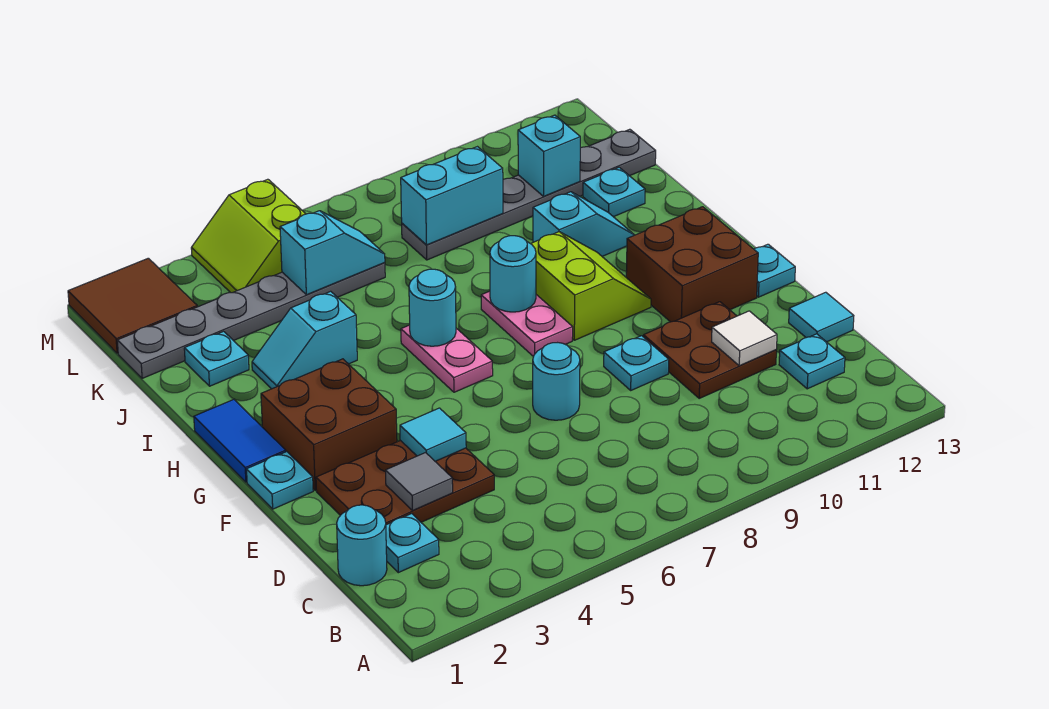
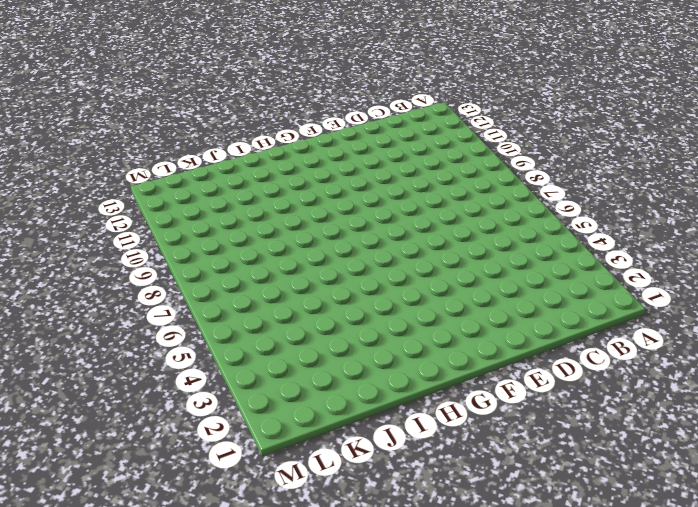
none -> cyan round brick C1 level 1
none -> cyan plate C2 level 1
none -> cyan plate C12 level 1
none -> brown plate D2:E4 level 1

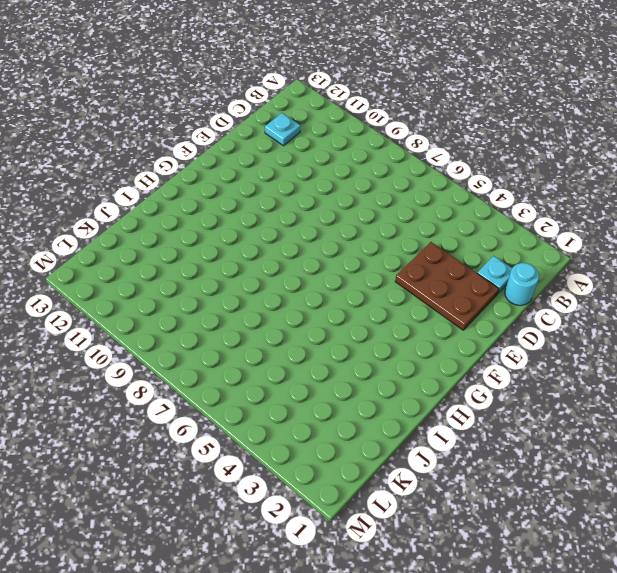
none -> brown plate D10:E11 level 1
none -> cyan tile D13 level 1
none -> cyan round brick E7 level 1
none -> cyan plate E9 level 1

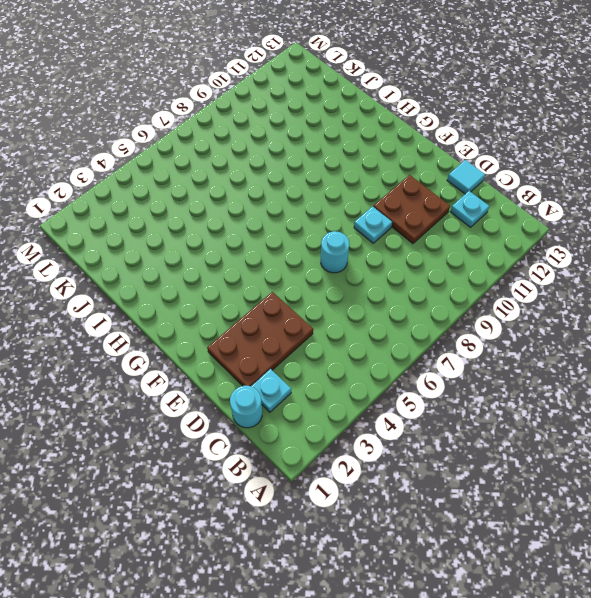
none -> cyan plate F1 level 1
none -> brown brick F2:G3 level 1
none -> brown brick F11:G12 level 1
none -> cyan plate F13 level 1

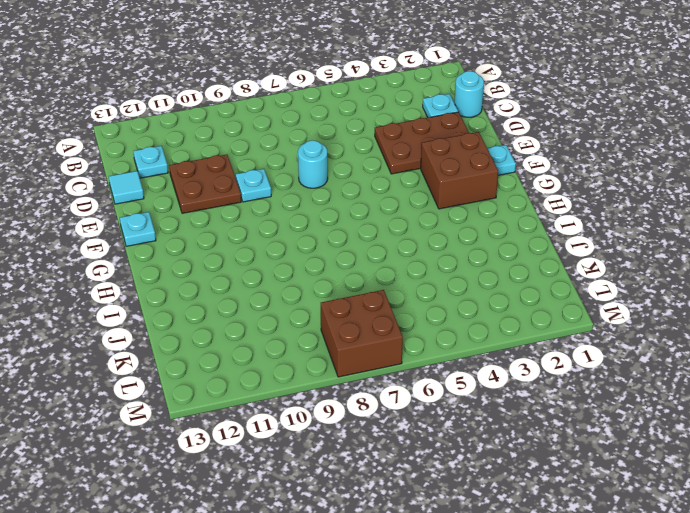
brown brick L7:M8 level 1 -> brown brick F11:G12 level 1
none -> blue tile G1:H1 level 1
none -> pink plate G6:H6 level 1
none -> pink plate G8:H8 level 1
none -> lime slope G9:H10 level 1 top 9

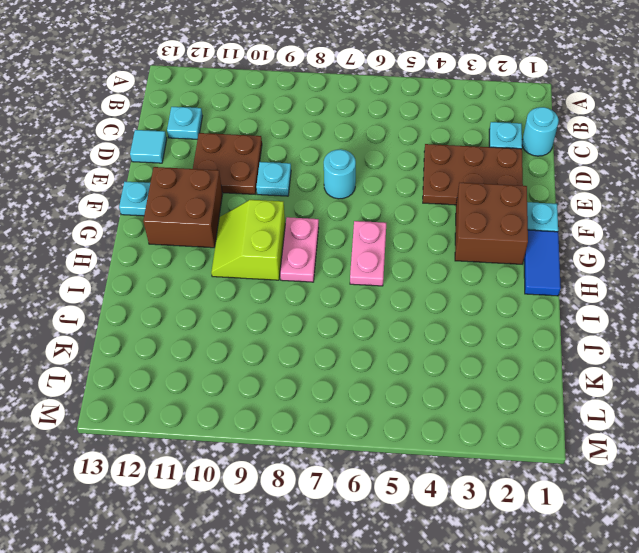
none -> cyan slope I3:I4 level 1 top 4
none -> cyan slope I10:I11 level 1 top 10
none -> cyan plate J2 level 1
none -> cyan plate J12 level 1

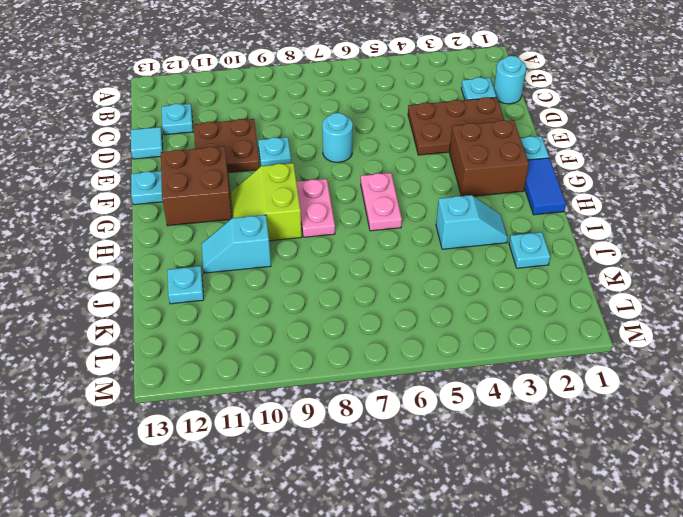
none -> grey plate K1:K6 level 1
none -> grey plate K8:K13 level 1
none -> brown tile L1:M2 level 1
none -> lime slope L4:M5 level 1 top 5

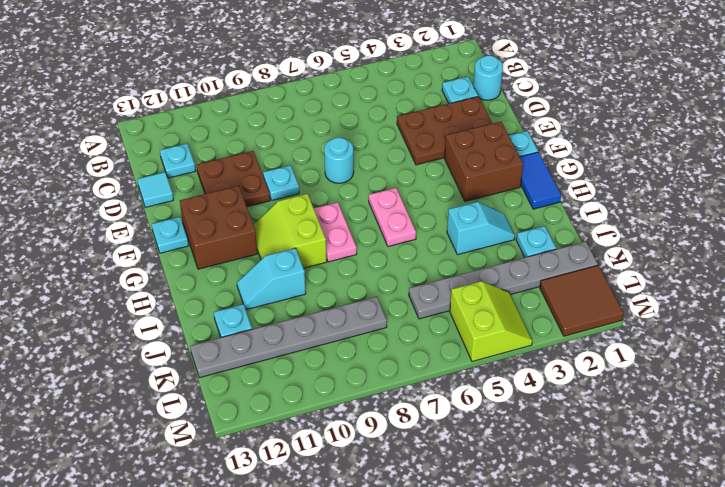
none -> grey tile D3 level 2
none -> white tile D11 level 2
none -> cyan tile E4 level 2
none -> cyan round brick H6 level 2

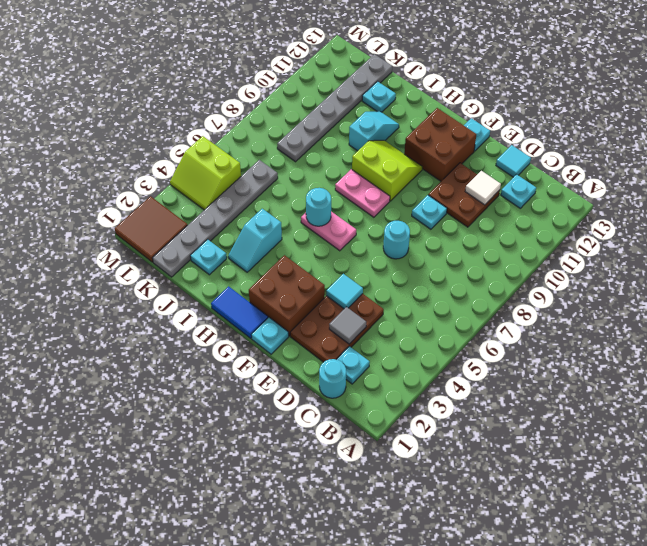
none -> cyan round brick H8 level 2
none -> cyan slope K5:K6 level 2 top 5
none -> cyan brick K8:K9 level 2
none -> cyan brick K11 level 2

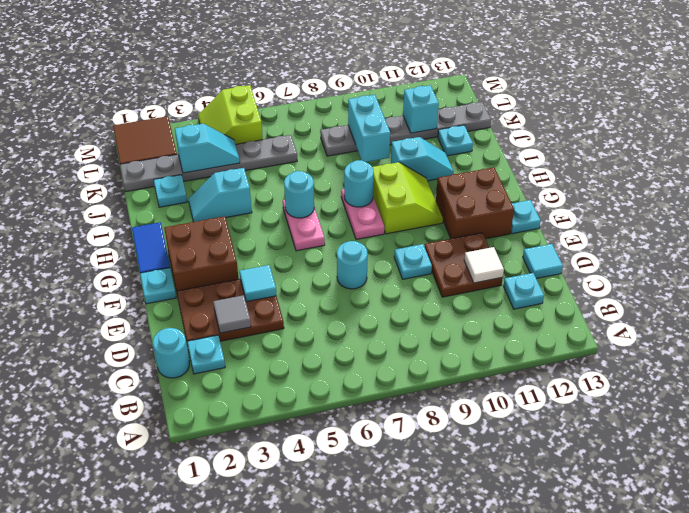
cyan brick J9:K9 level 2 -> cyan brick K8:K9 level 2
cyan slope K3:K4 level 2 top 3 -> cyan slope K5:K6 level 2 top 5

